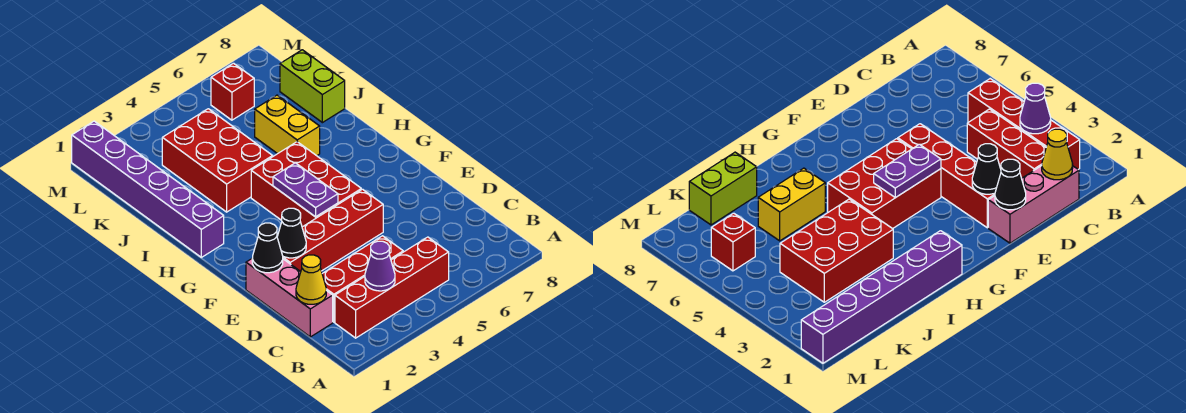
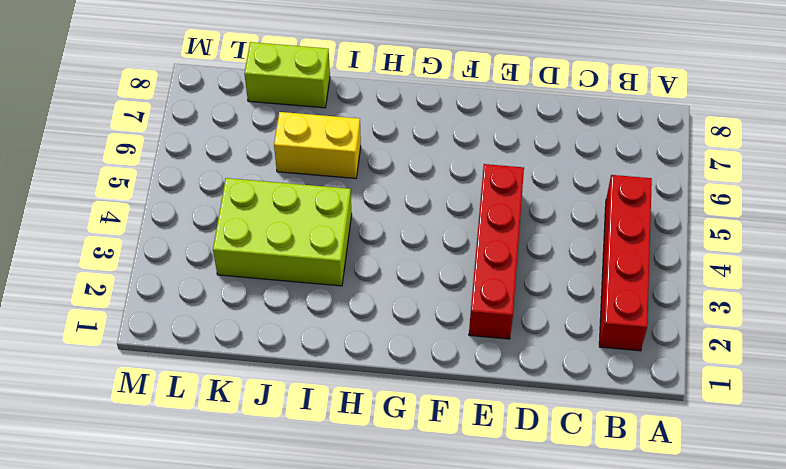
lime brick I3:K4 level 1 -> red brick I3:K4 level 1
none -> pink brick C1:E1 level 1
none -> red brick C2:C4 level 1
none -> red brick F4:H5 level 1

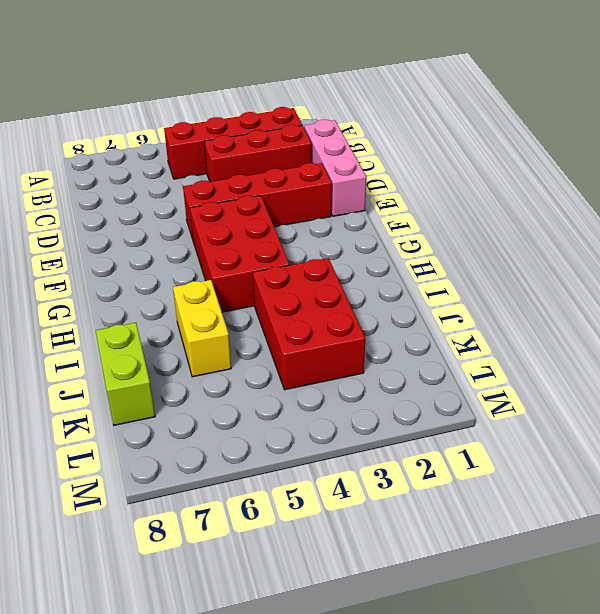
none -> purple brick H1:M1 level 1
none -> red brick L6 level 1
none -> purple cone B3 level 2

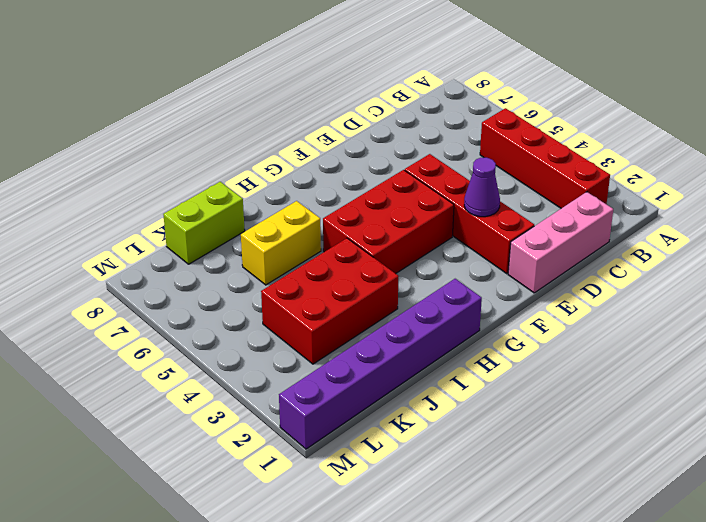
purple cone E3 level 2 -> purple cone B3 level 2
none -> red brick C2:C4 level 1
none -> red brick L6 level 1
none -> yellow cone C1 level 2

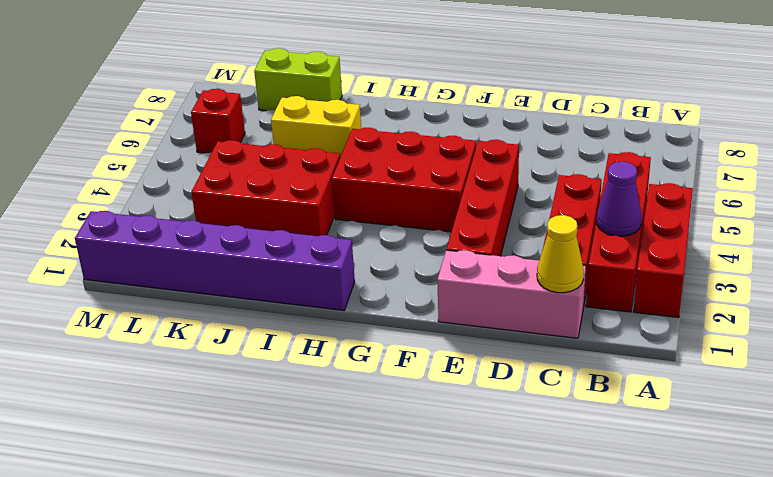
red brick A2:A4 level 1 -> none
none -> black cone E1 level 2
none -> black cone E2 level 2
none -> purple plate F4:G4 level 2

